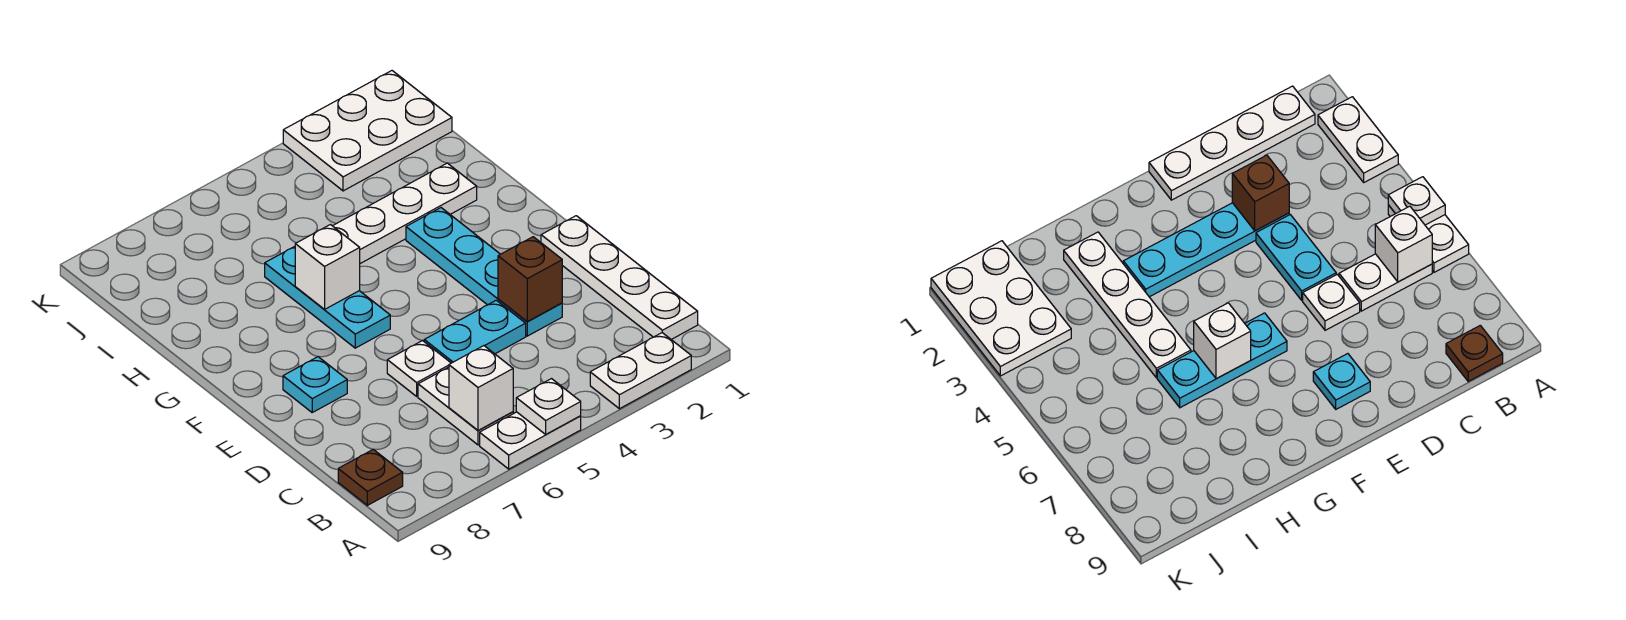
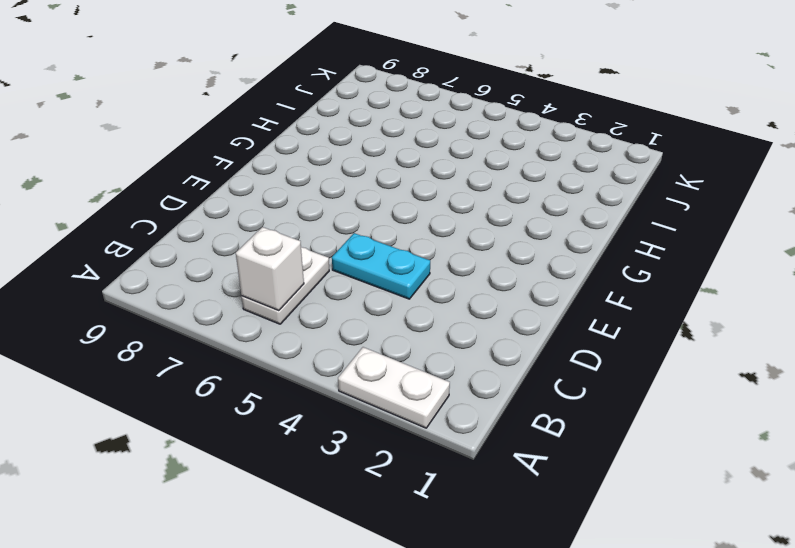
none -> white plate A5:A6 level 1
none -> white plate B1:E1 level 1
none -> brown plate B9 level 1

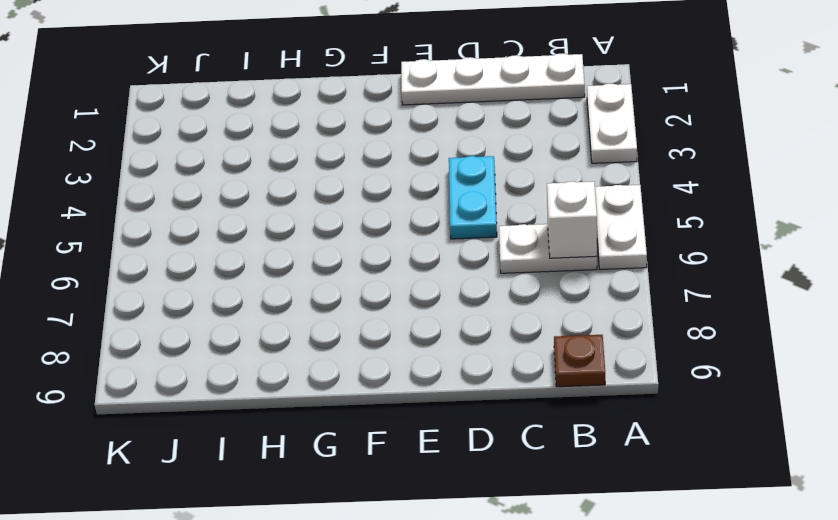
none -> cyan plate D3:G3 level 1
none -> white plate D6 level 1
none -> cyan plate E8 level 1

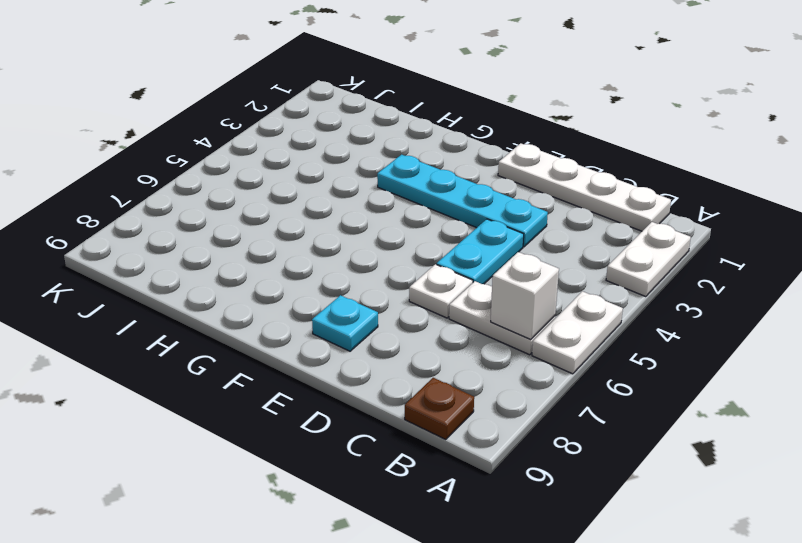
none -> cyan plate F6:H6 level 1
none -> white plate H2:H5 level 1
none -> white plate J1:K3 level 1

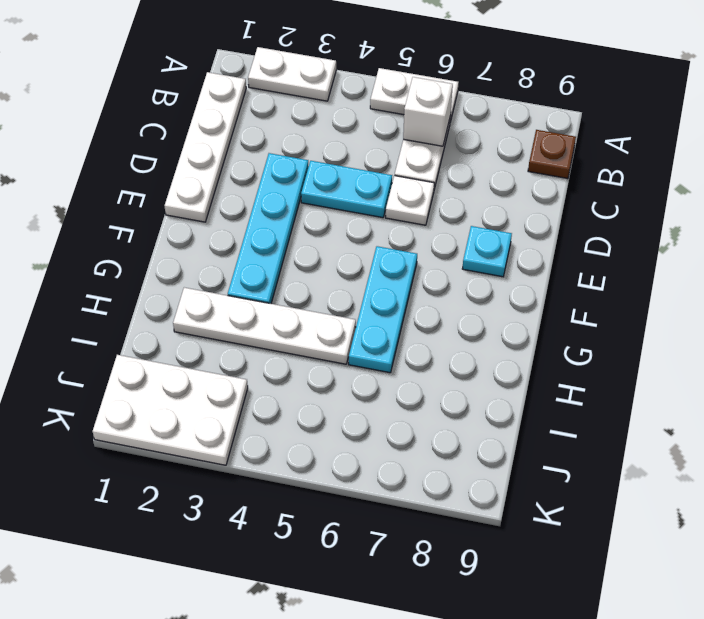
none -> white plate A5 level 2
none -> brown brick D3 level 2
none -> white brick G6 level 2

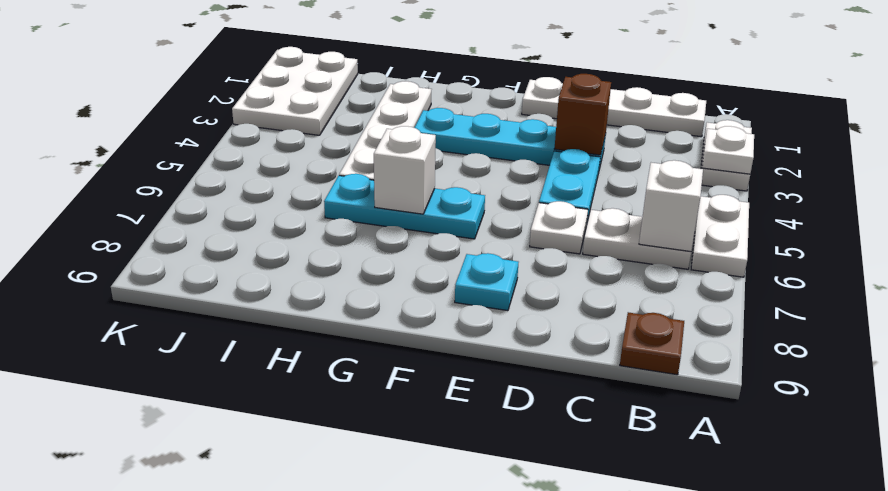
white plate A3 level 2 -> white plate A5 level 2

